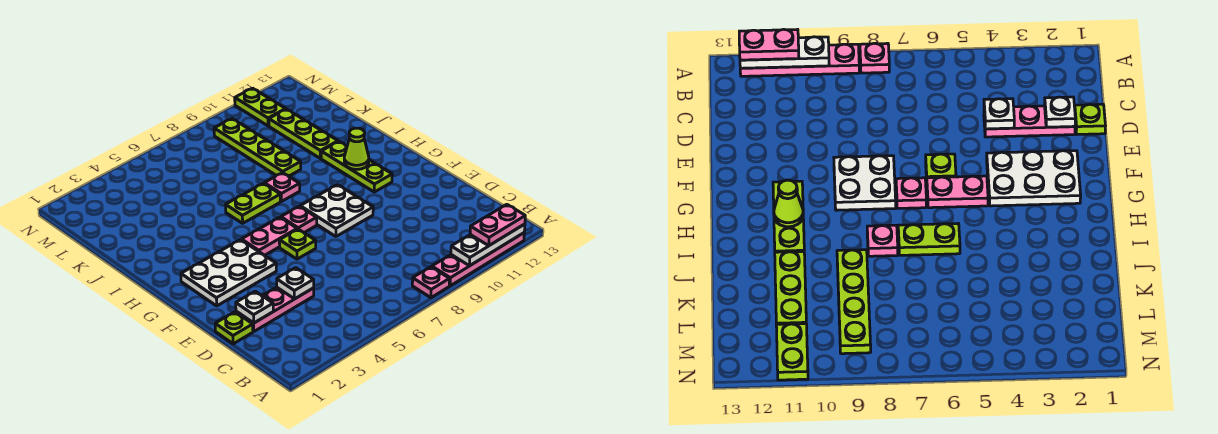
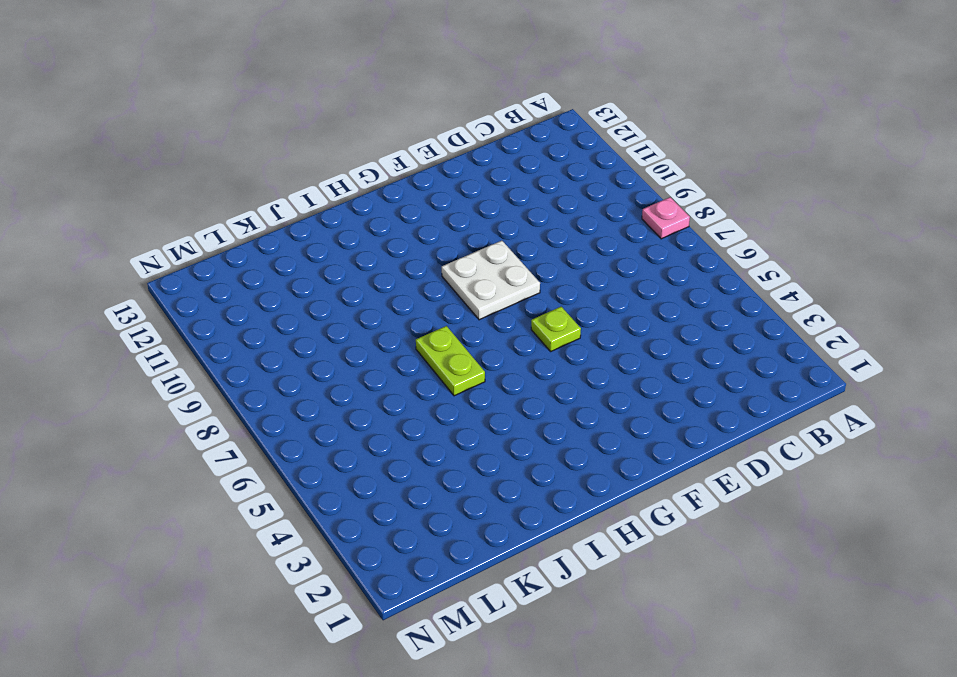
none -> pink plate A9:A12 level 1
none -> lime plate D1 level 1
none -> pink plate D2:D4 level 1

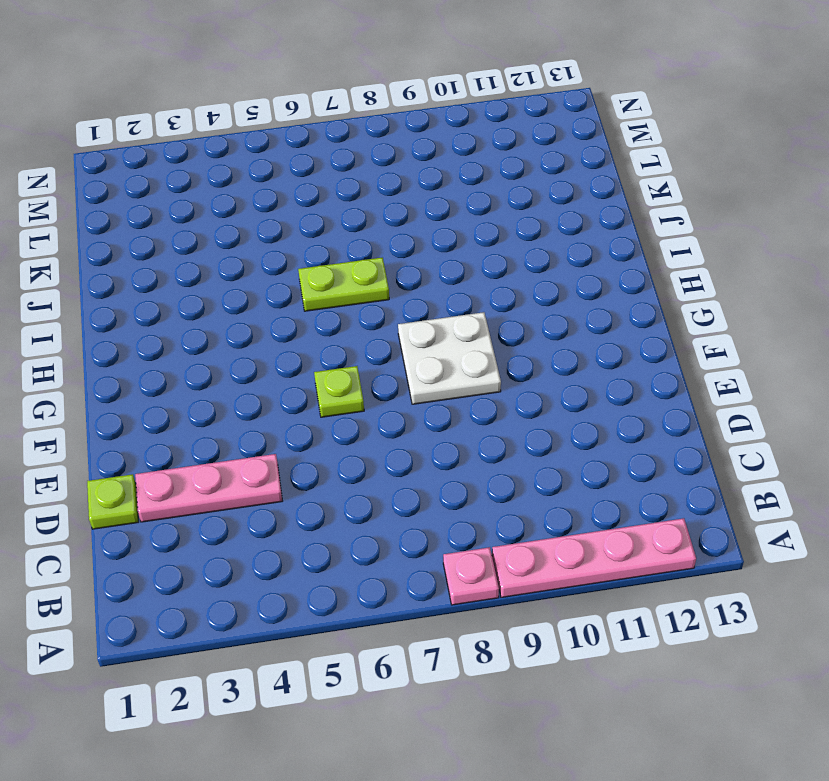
none -> white plate F2:G4 level 1
none -> pink plate G5:G6 level 1
none -> pink plate G7 level 1

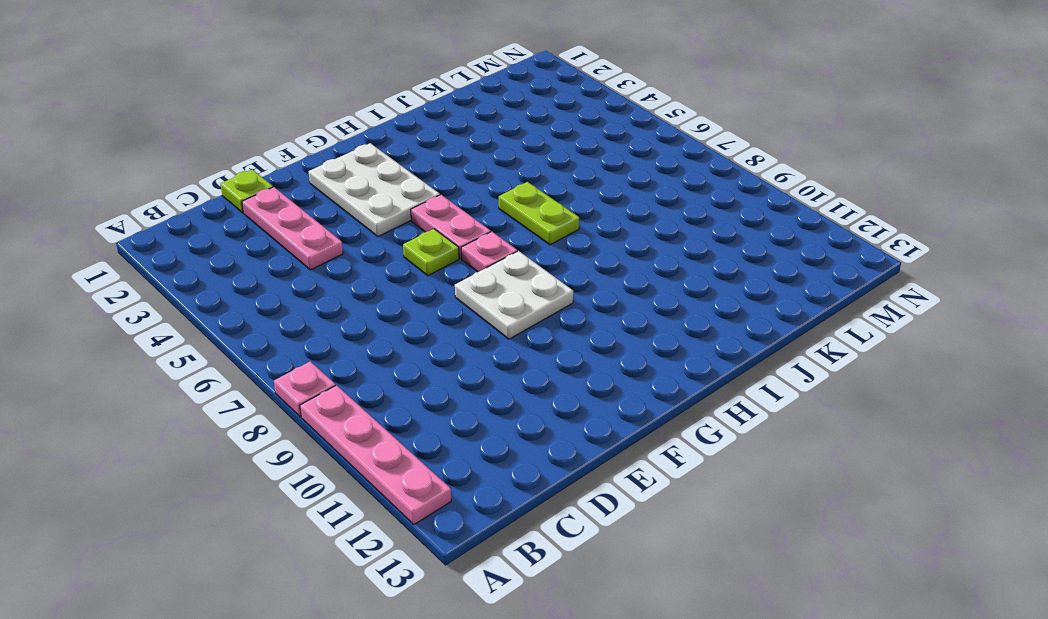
none -> lime plate G11:I11 level 1
none -> pink plate I8 level 1
none -> lime plate J9:M9 level 1

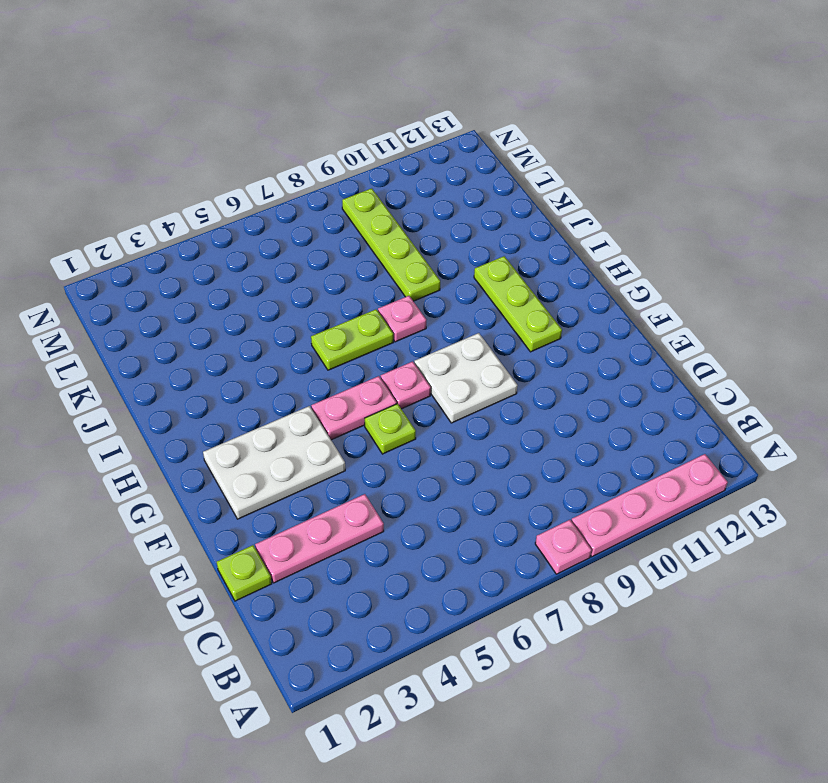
none -> lime plate J11:L11 level 1
none -> lime plate M11:N11 level 1
none -> white plate A10:A12 level 2

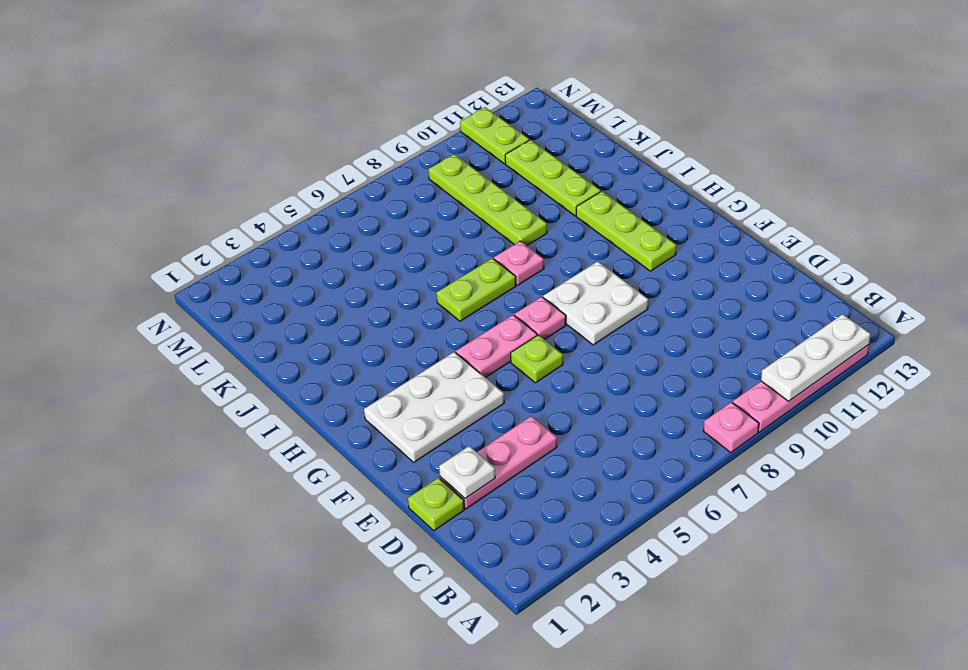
none -> white plate D4 level 2
none -> lime cone H11 level 2
none -> pink plate A11:A12 level 3

